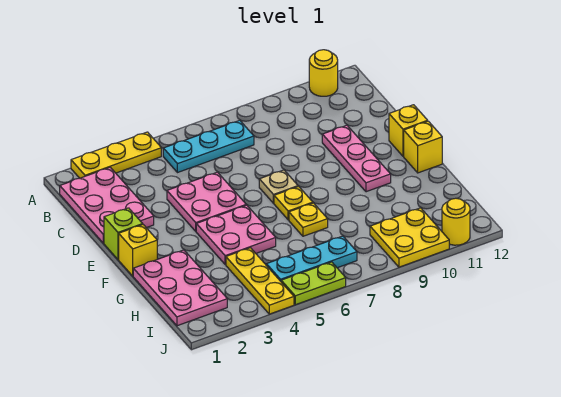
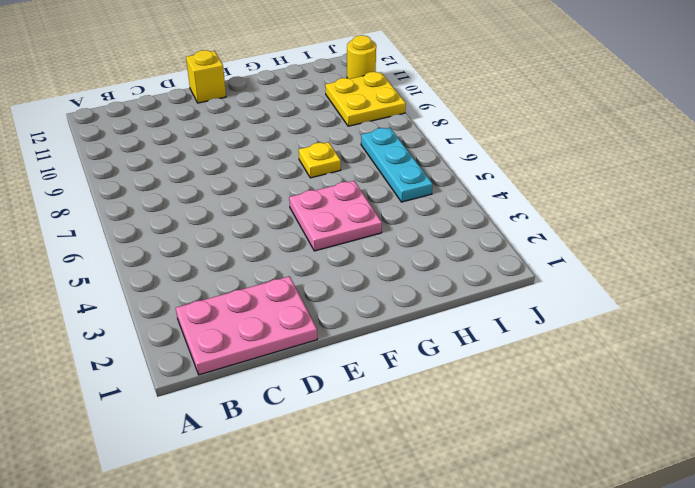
none -> yellow plate A2:A4 level 1
none -> yellow round brick A11 level 1
none -> cyan plate B5:B7 level 1

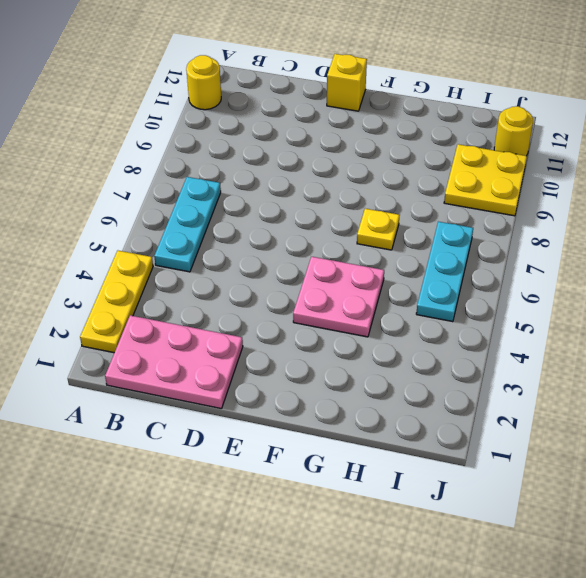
none -> pink plate D4:E5 level 1
none -> pink plate D10:F10 level 1
none -> lime brick E1 level 1

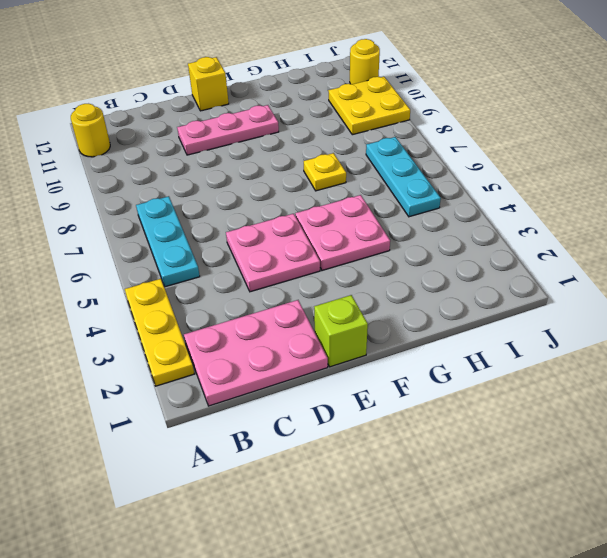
none -> tan plate E7 level 1
none -> yellow brick F1 level 1
none -> yellow plate F7 level 1

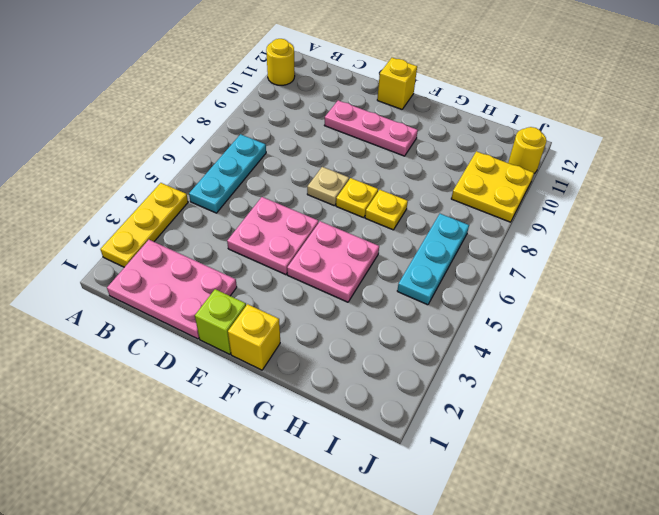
none -> yellow brick F12 level 1
none -> pink plate G1:I2 level 1
none -> yellow plate H4:J4 level 1

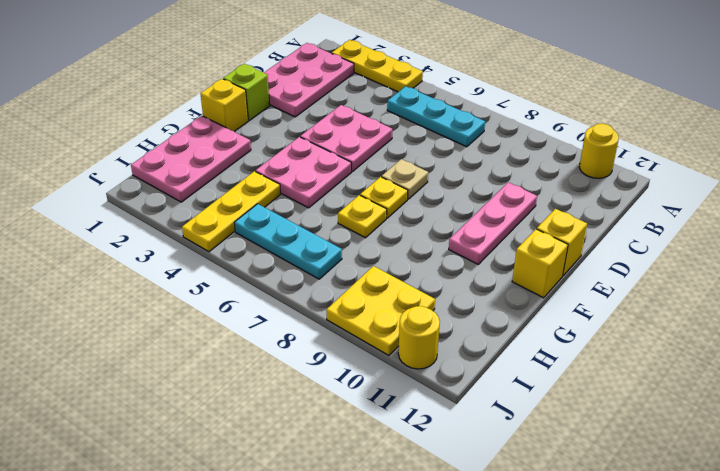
none -> lime plate J5:J6 level 1

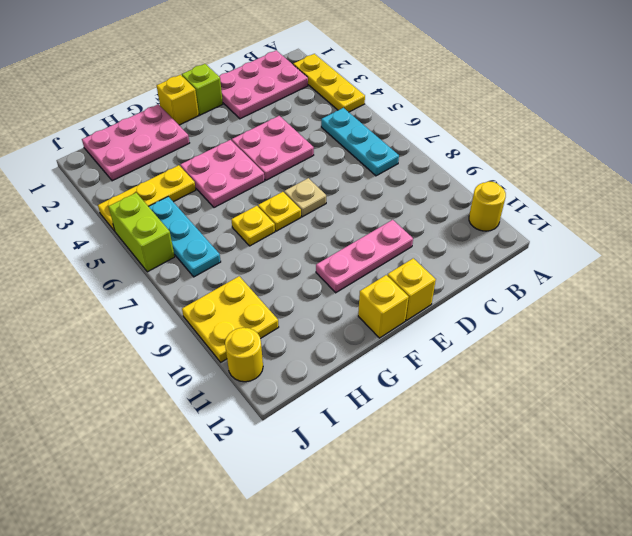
lime brick J5:J6 level 1 -> lime plate J5:J6 level 1

